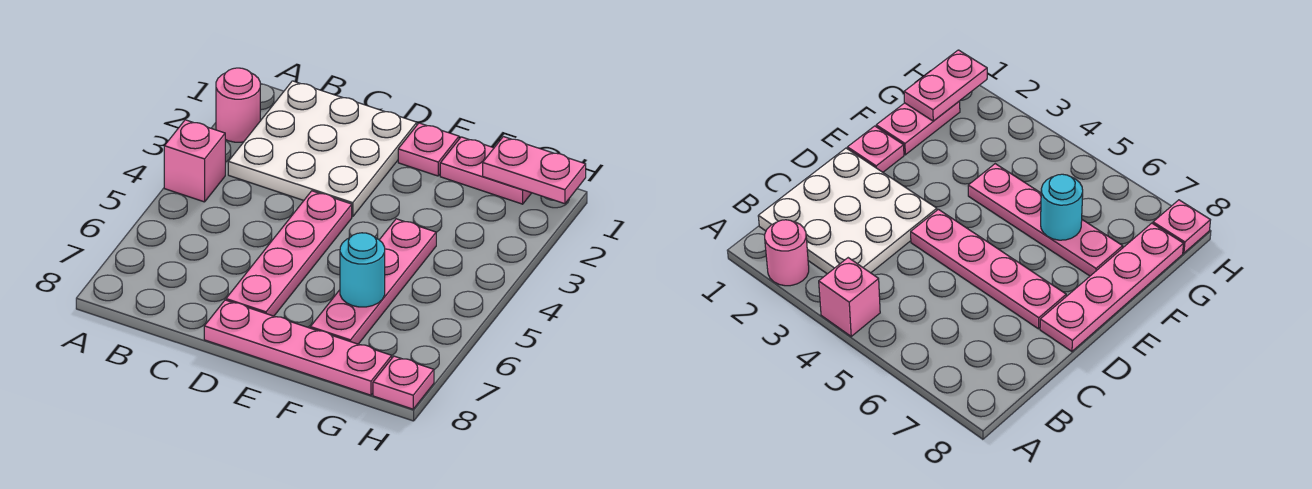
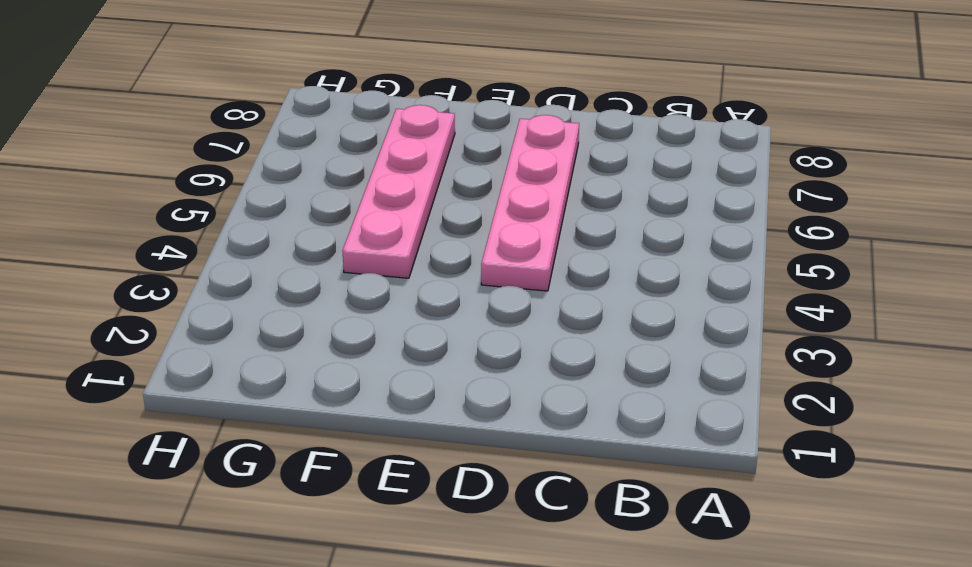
none -> pink round brick A2 level 1
none -> pink brick A4 level 1

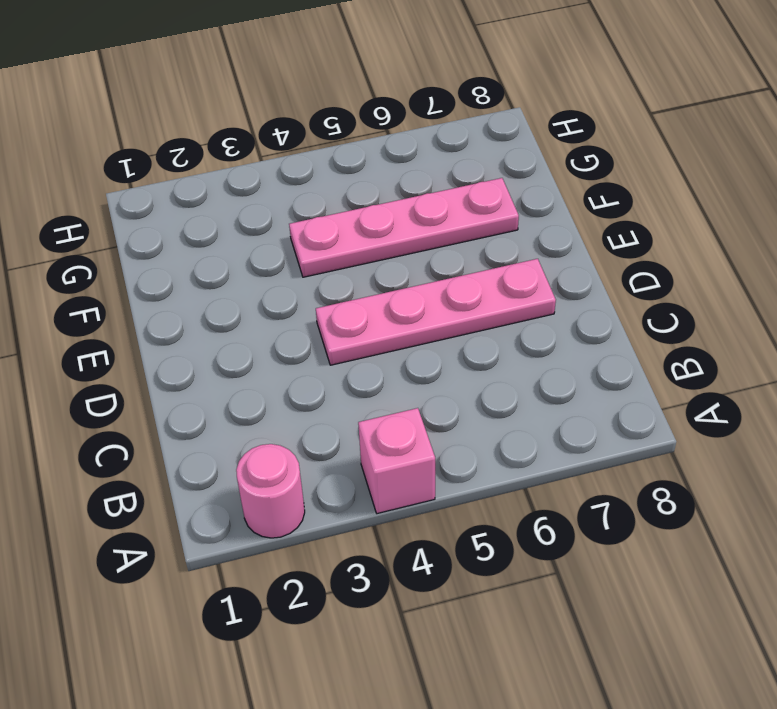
none -> white plate B1:D3 level 1
none -> pink plate D8:G8 level 1

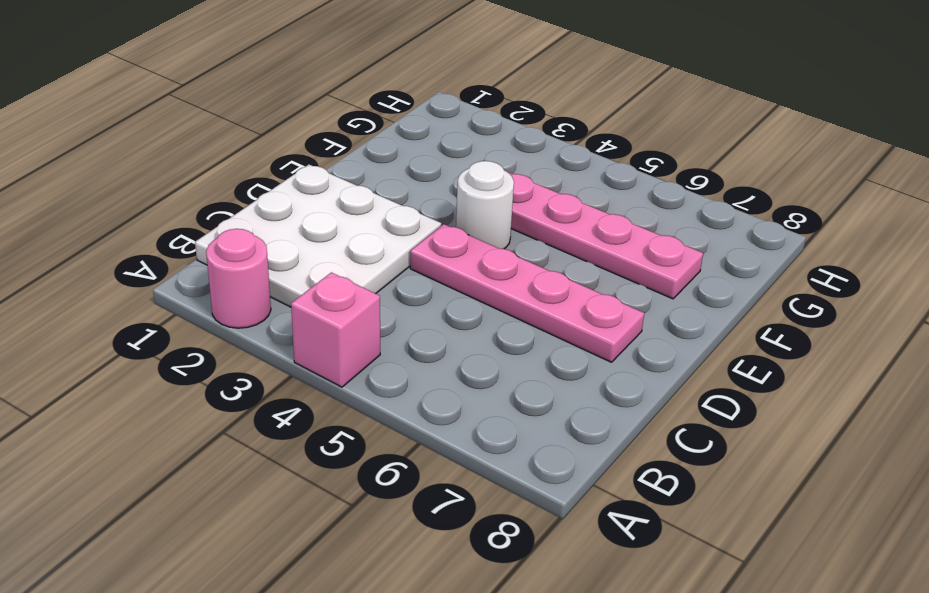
white round brick E4 level 1 -> none
none -> pink plate D8:G8 level 1
none -> pink plate E1 level 1

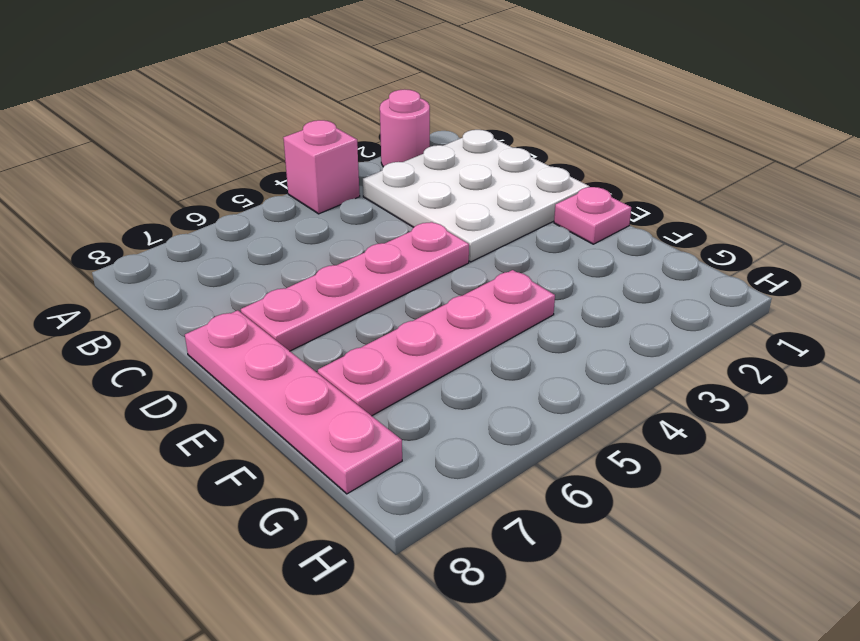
none -> pink plate F1:G1 level 1
none -> pink plate H8 level 1

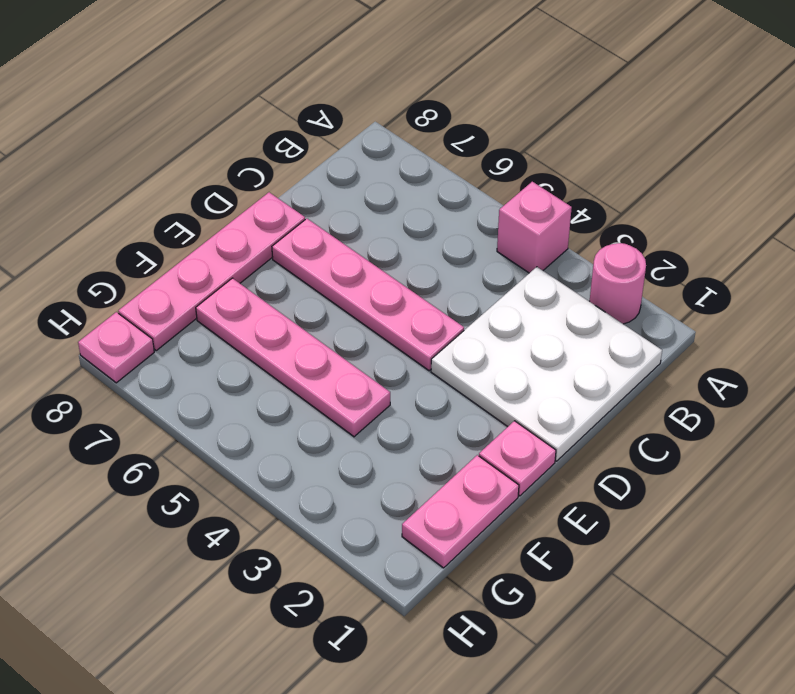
none -> cyan round brick F6 level 2
none -> pink plate G1:H1 level 2

